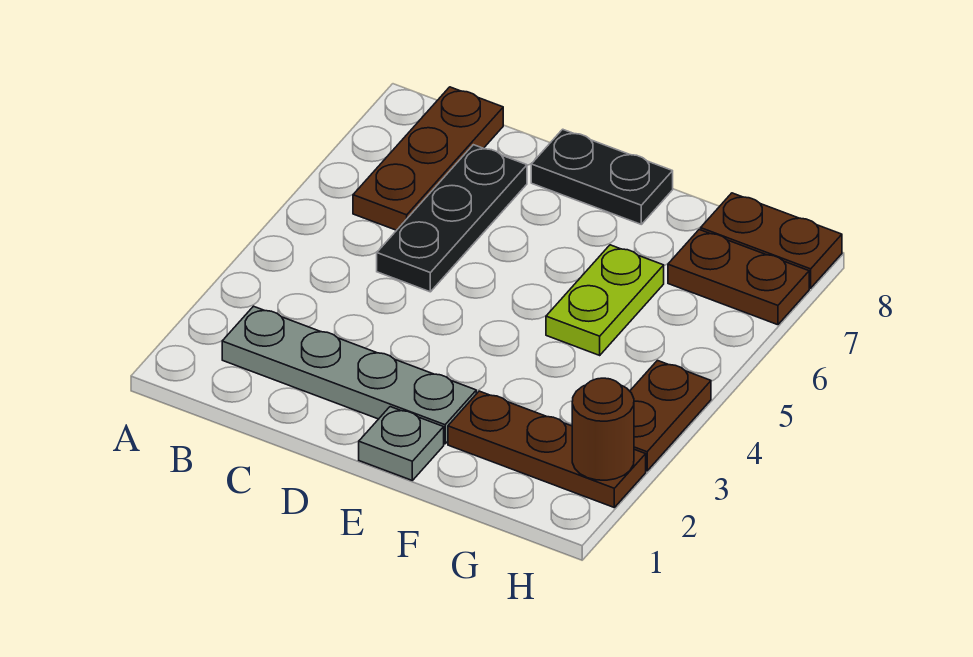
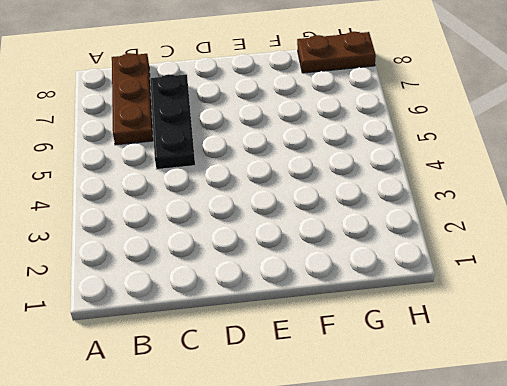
none -> grey plate B2:E2 level 1
none -> black plate D8:E8 level 1

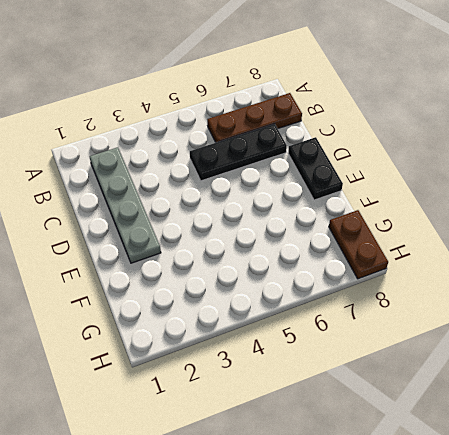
none -> grey plate E1 level 1
none -> brown plate F2:H2 level 1

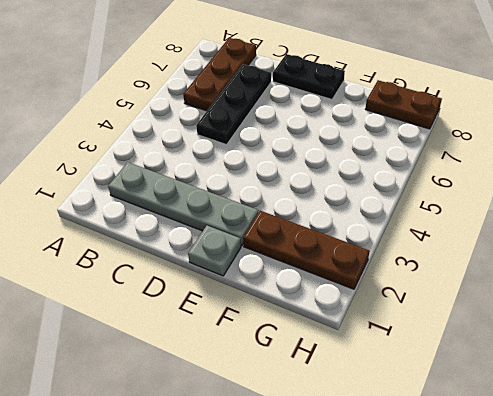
none -> lime plate F5:F6 level 1
none -> brown plate G7:H7 level 1

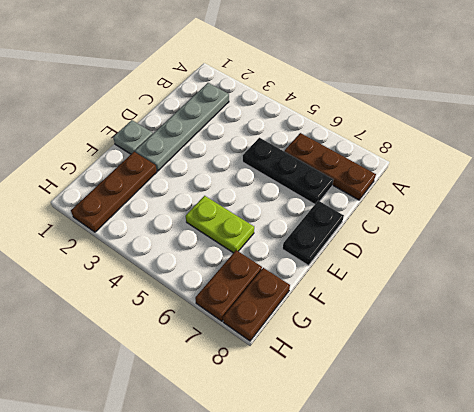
none -> brown plate H3:H4 level 1
none -> brown round brick H2 level 2

